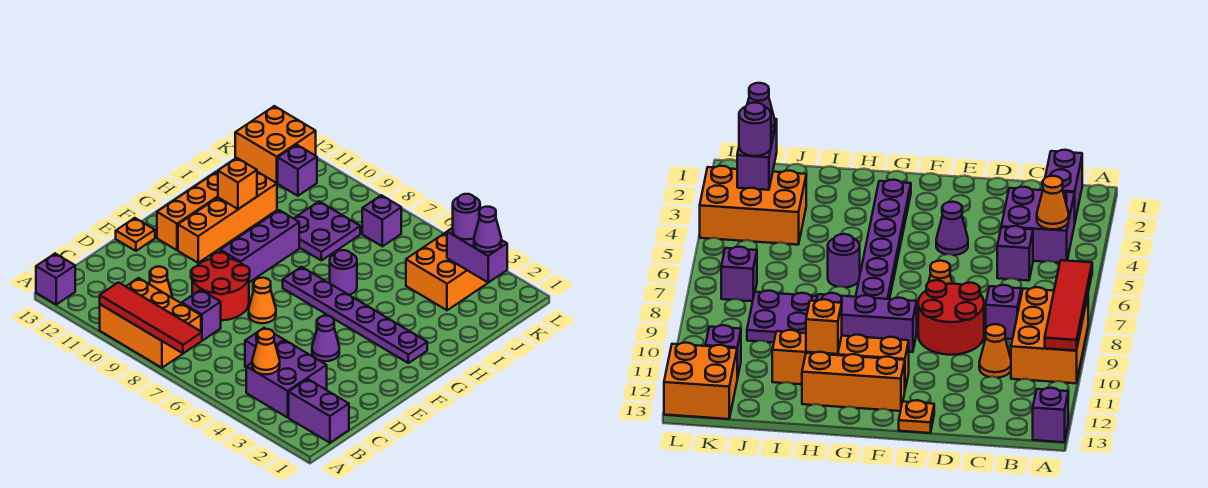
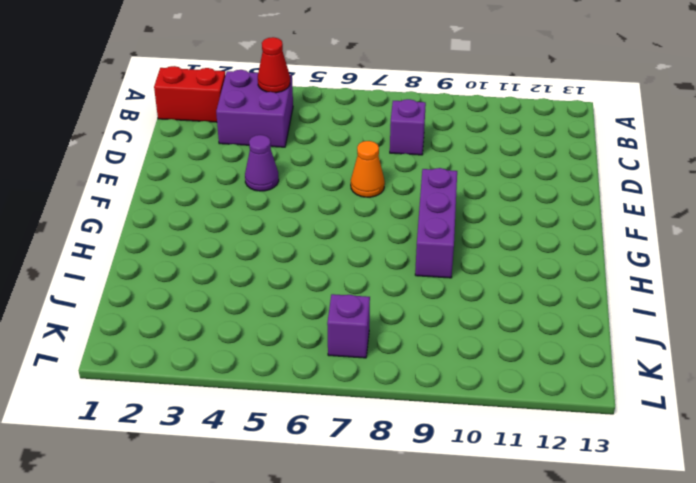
red brick B1:B2 level 1 -> purple brick B1:B2 level 1
red cone B4 level 2 -> orange cone B4 level 2
none -> orange brick A8:B10 level 1
none -> purple brick A13 level 1
none -> purple brick C5 level 1

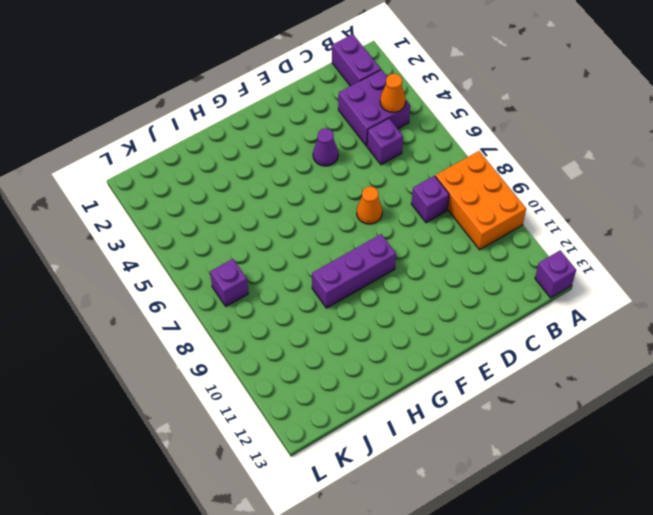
none -> orange cone C10 level 1
none -> red round brick D8:E9 level 1
none -> orange plate E13 level 1

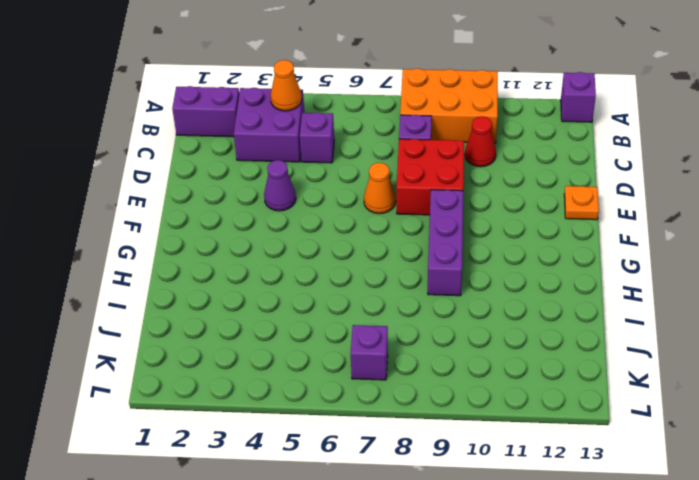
red cone C10 level 1 -> orange cone C10 level 1
red brick D8:E9 level 1 -> red round brick D8:E9 level 1
none -> orange brick F11:I11 level 1
none -> orange brick F12:H12 level 1
none -> purple plate G2:G7 level 1

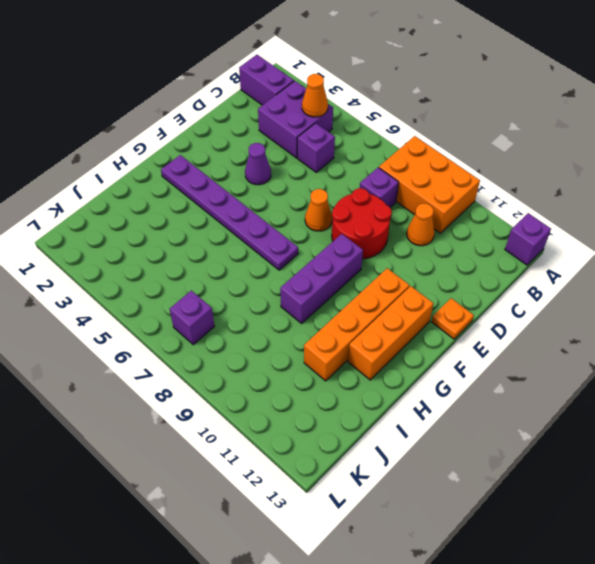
none -> purple round brick H6 level 1
none -> purple plate I8:J9 level 1
none -> orange brick J3:L4 level 1

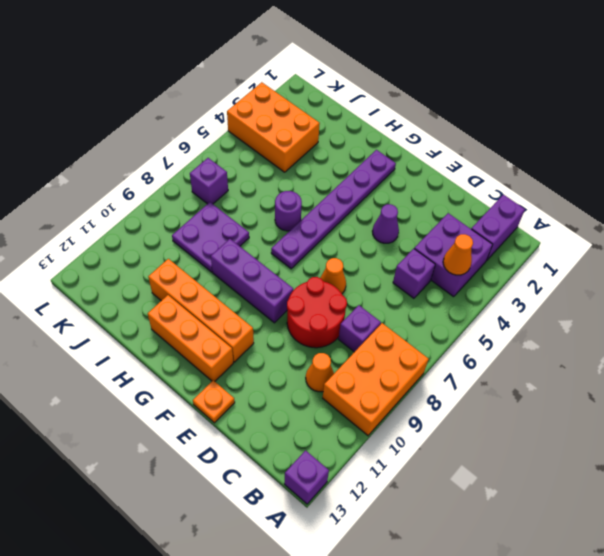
none -> purple brick K11 level 1
none -> orange brick K12:L13 level 1
none -> red tile A7:A10 level 2

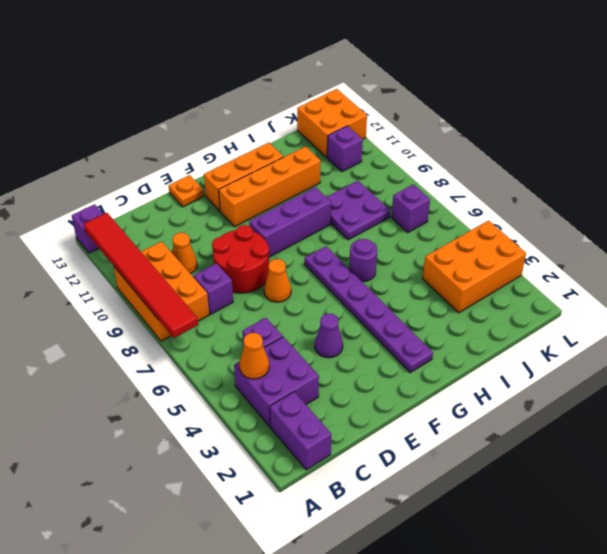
red tile A7:A12 level 2 -> red tile A7:A10 level 2
none -> orange brick H11 level 2
none -> purple brick K2:K3 level 2
none -> purple cone K2 level 3

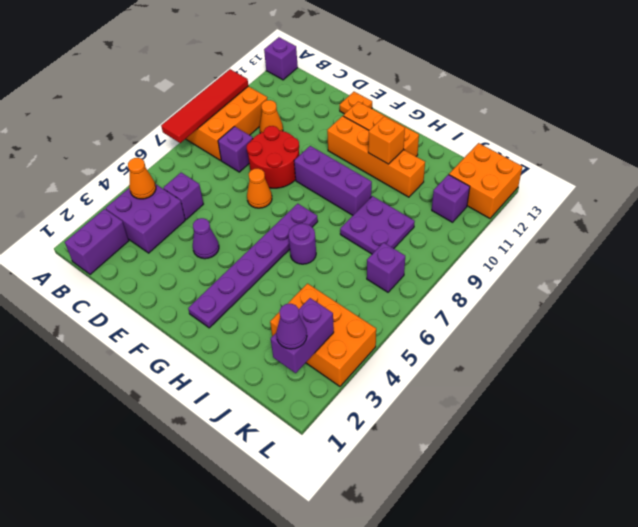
none -> purple round brick K3 level 3

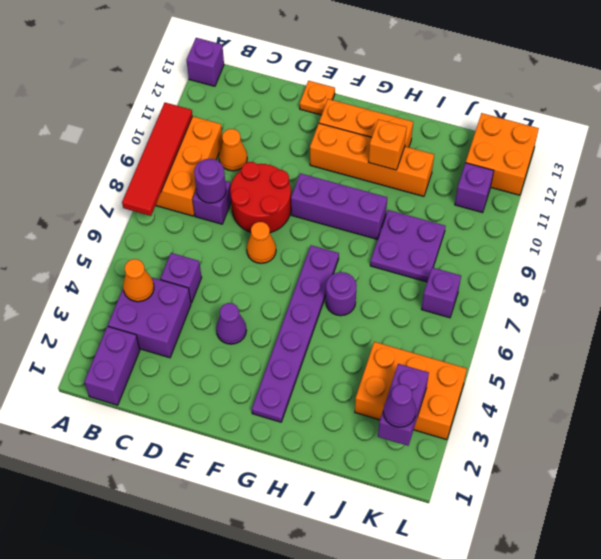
purple round brick C8 level 2 -> purple round brick K3 level 3

